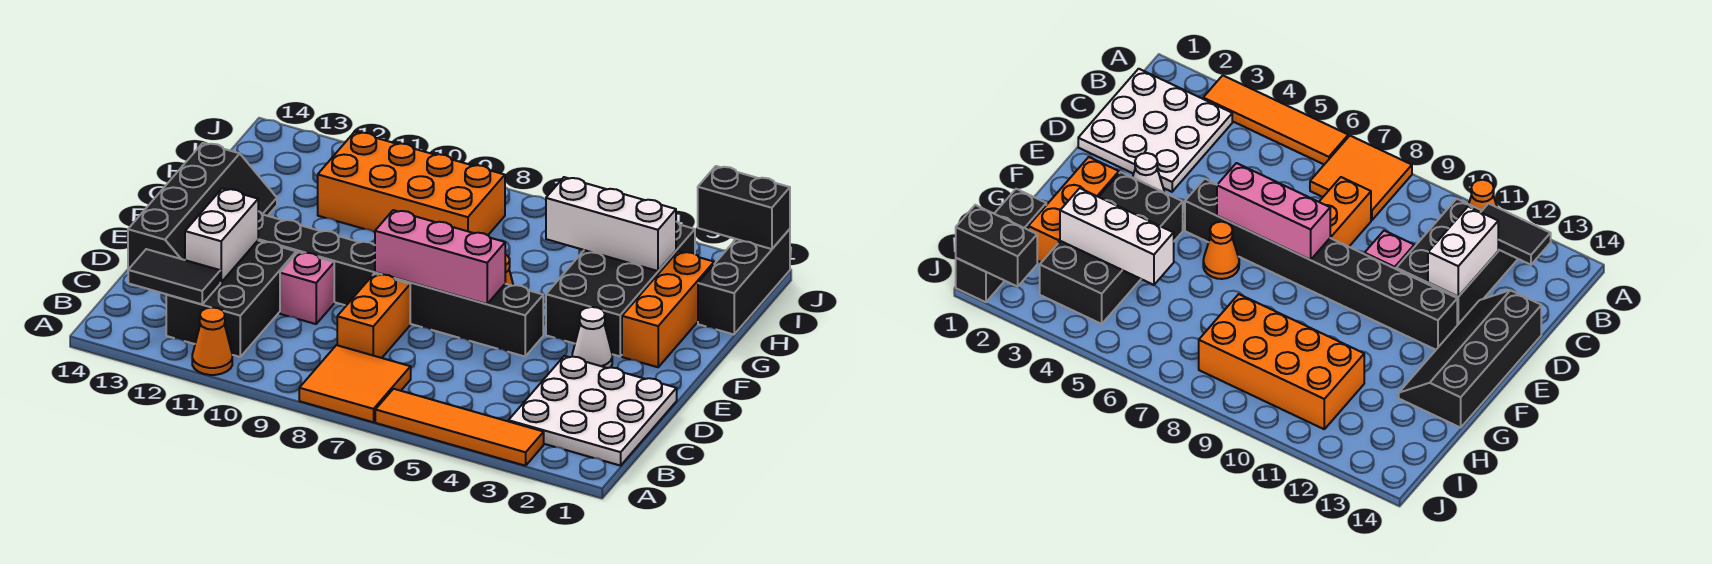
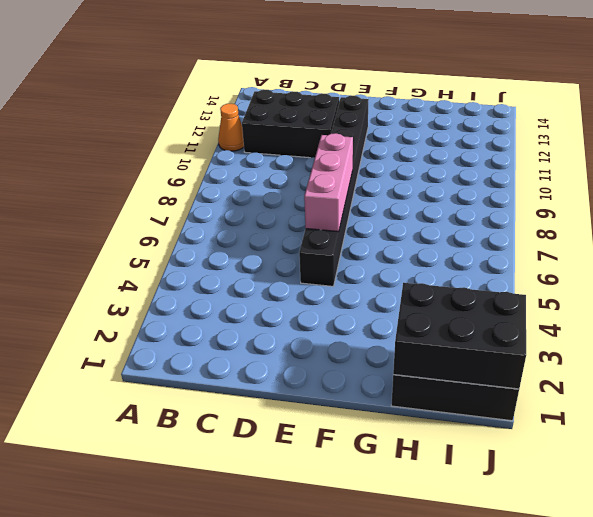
black brick H1:J2 level 2 -> black brick J1:J2 level 2
none -> orange tile A3:A6 level 1
none -> orange tile A7:B8 level 1
none -> white plate B1:D3 level 1

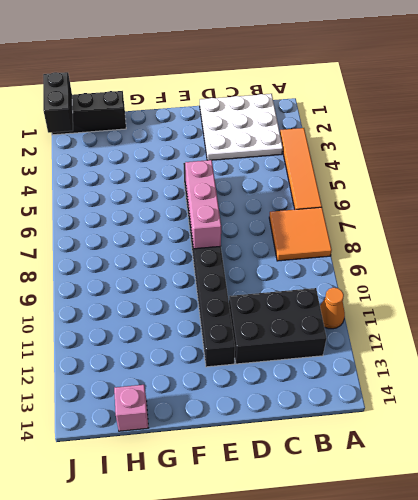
pink brick H14 level 1 -> pink brick D10 level 1
none -> orange brick C8:D8 level 1
none -> black slope D13:G14 level 1 top 14
none -> white cone E3 level 1

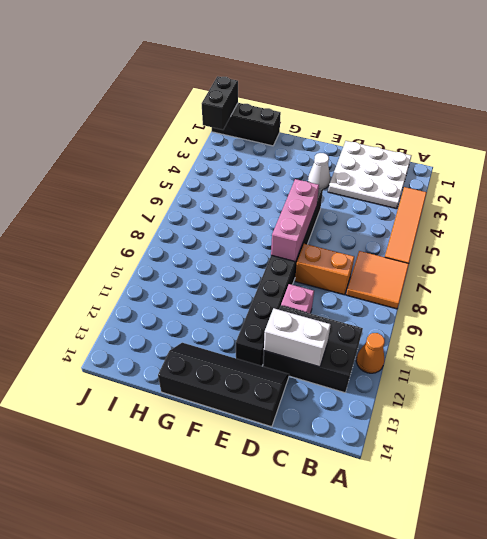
none -> orange brick F2:H2 level 1
none -> black brick F3:I4 level 1
none -> orange cone F6 level 1

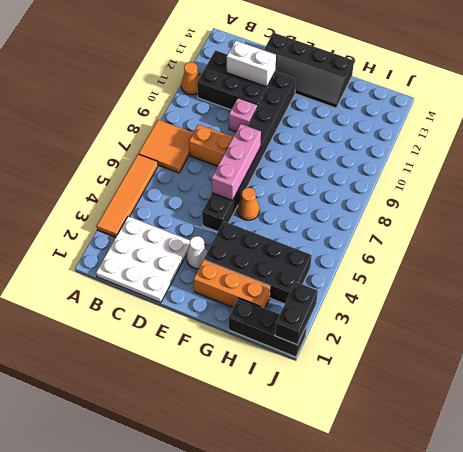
none -> orange brick H8:I11 level 1
none -> black tile B12:B13 level 2
none -> white brick H3:H5 level 2

